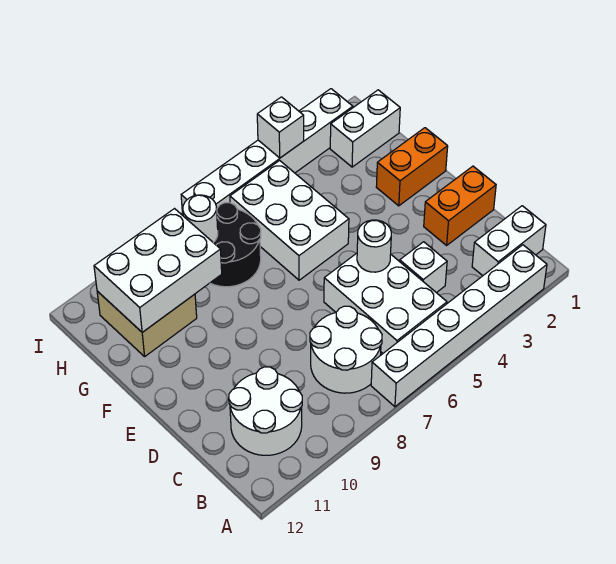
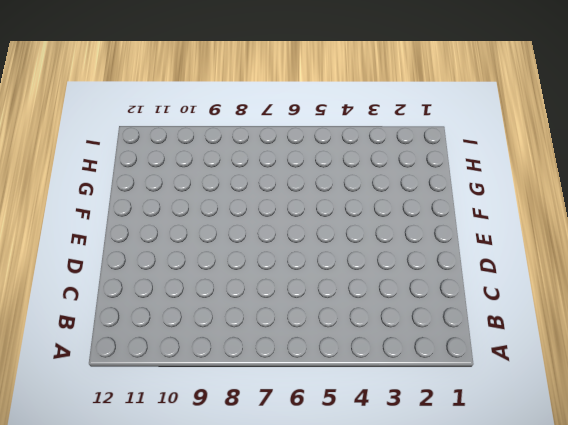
none -> white brick A2:A7 level 1
none -> white brick B1:B2 level 1
none -> white brick B5:D6 level 1

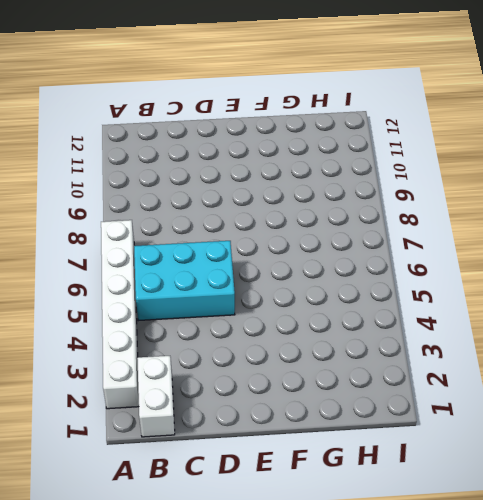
cyan brick B5:D6 level 1 -> white brick B5:D6 level 1
none -> white round brick B7:C8 level 1
none -> white round brick B10:C11 level 1
none -> white brick C4 level 1

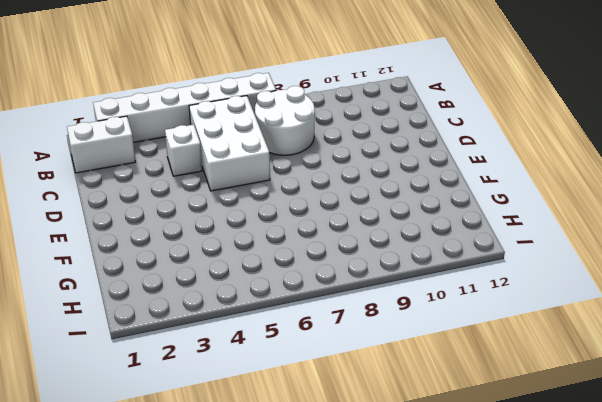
none -> white round brick B10:C11 level 1
none -> orange brick D1:D2 level 1
none -> orange brick F1:F2 level 1

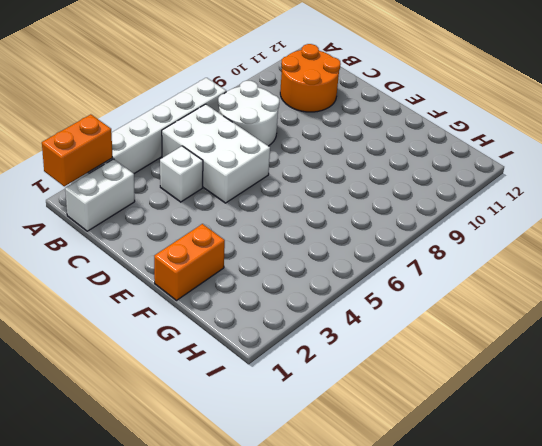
orange brick A1:A2 level 2 -> orange brick D1:D2 level 1
orange round brick B10:C11 level 1 -> white round brick B10:C11 level 1
none -> white brick F5:H6 level 1
none -> black round brick G7:H8 level 1
none -> tan brick G10:H11 level 1

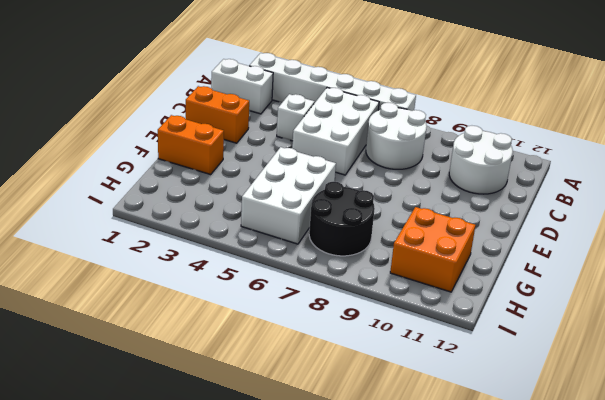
orange brick G10:H11 level 1 -> tan brick G10:H11 level 1
none -> white brick H1:H2 level 1
none -> white brick I2:I7 level 1
none -> white round brick D5 level 2

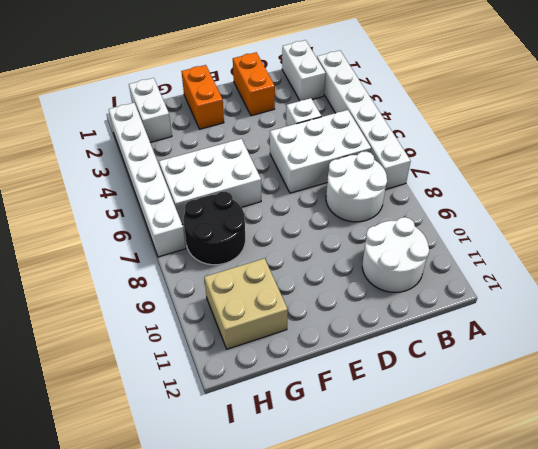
none -> white round brick D5 level 2
none -> white brick G9:H11 level 2
none -> white round brick H8 level 2

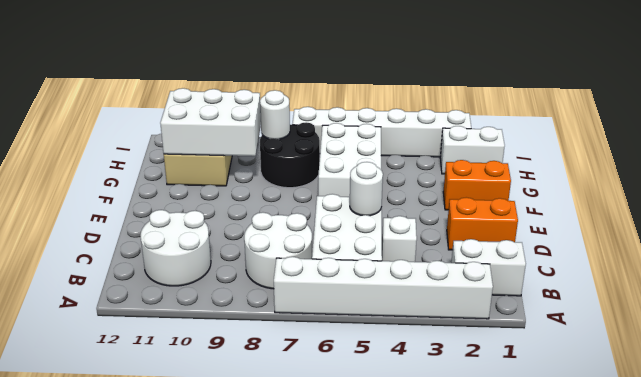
none -> white brick I4 level 2

